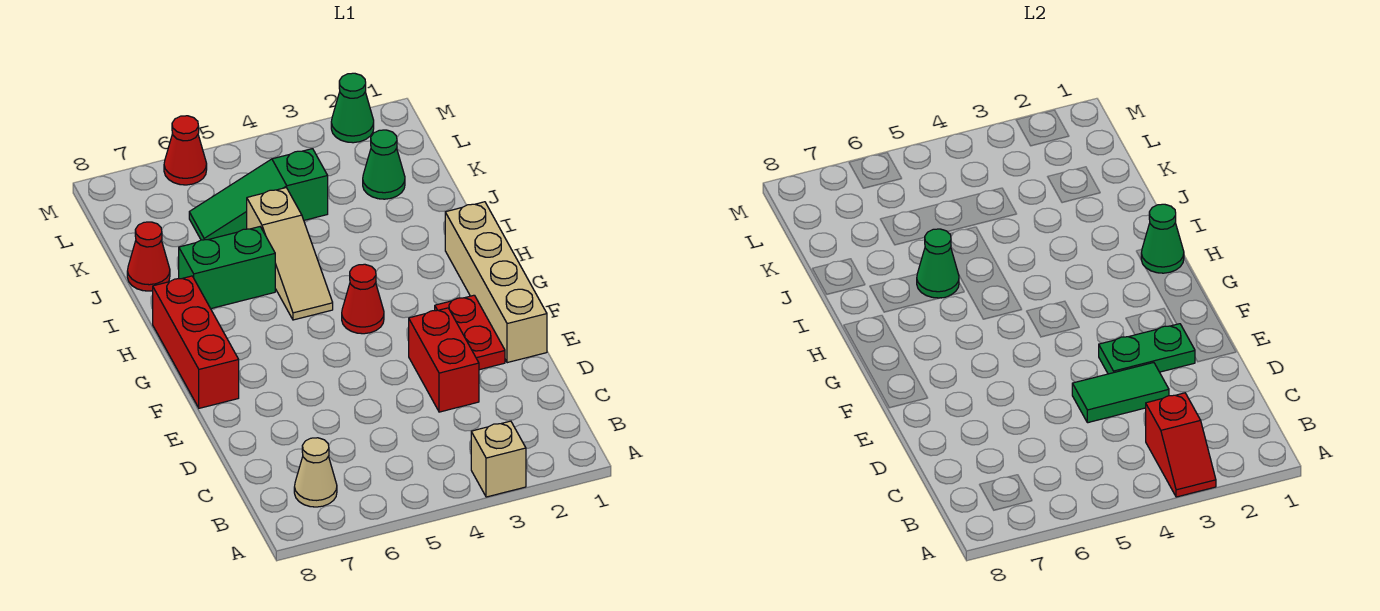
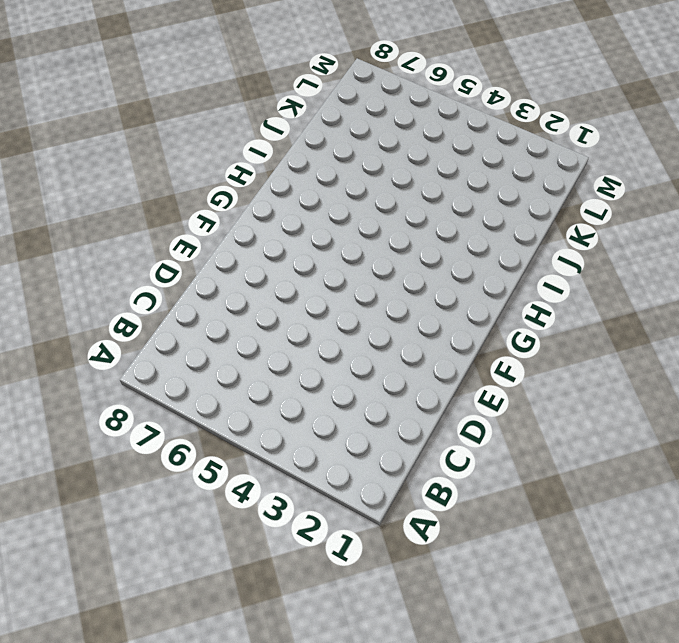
none -> tan brick A3 level 1
none -> tan cone B7 level 1
none -> red brick D3:E3 level 1

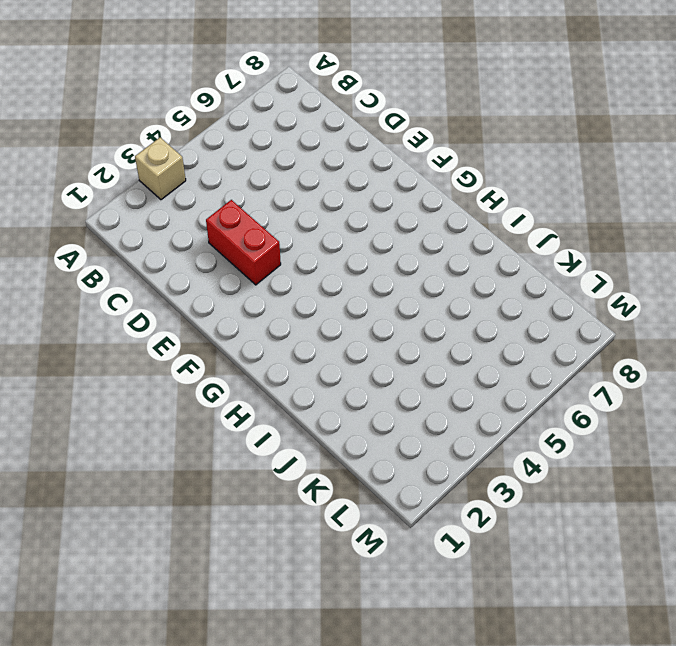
none -> tan cone B7 level 1
none -> tan brick E1:H1 level 1
none -> red plate E2:F2 level 1

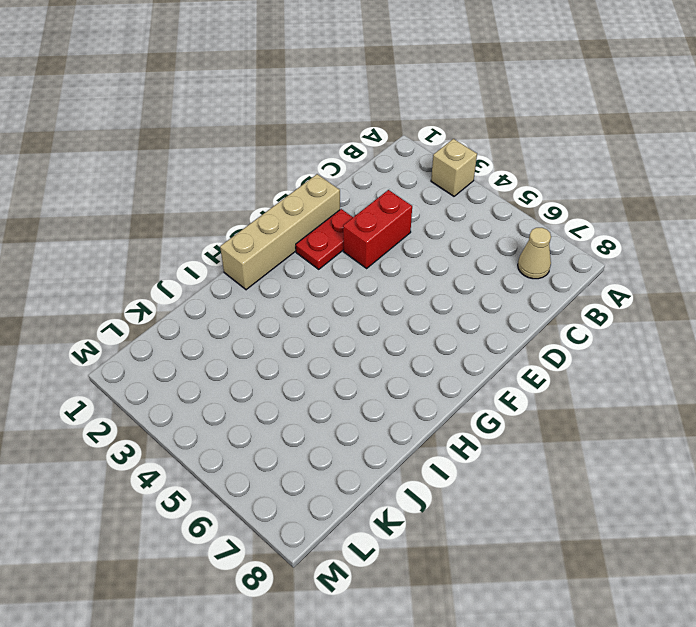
none -> red brick F8:H8 level 1
none -> red cone G4 level 1
none -> tan slope H5:J5 level 1 top J

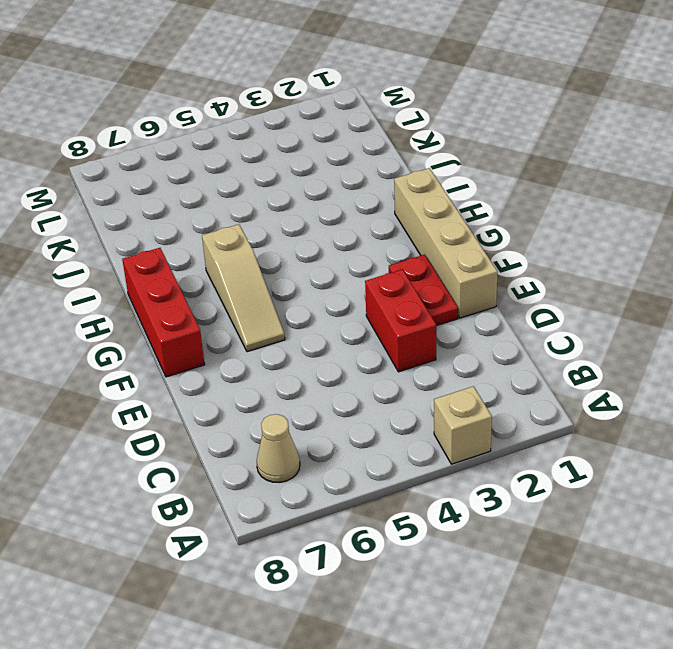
tan slope F6:H6 level 1 top H -> tan slope H5:J5 level 1 top J
none -> red cone G4 level 1
none -> green brick I6:I7 level 1
none -> red cone J8 level 1

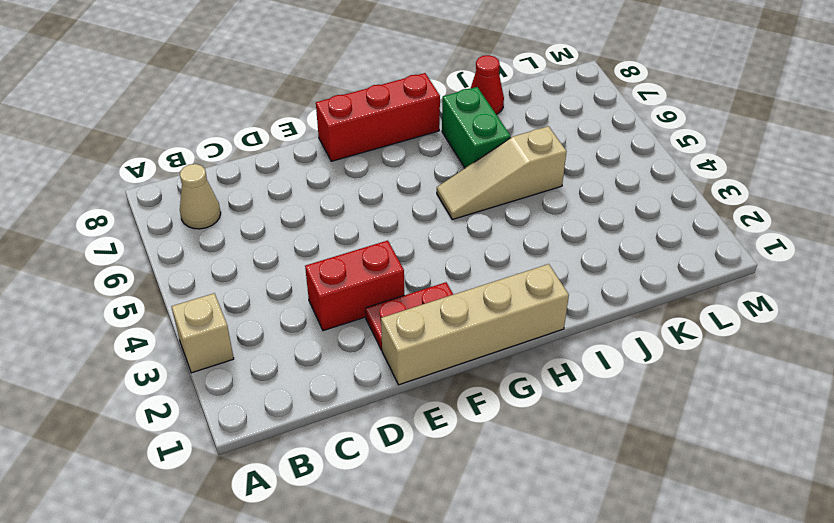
none -> red cone G4 level 1
none -> green cone K2 level 1
none -> green slope K4:K6 level 1 top 4

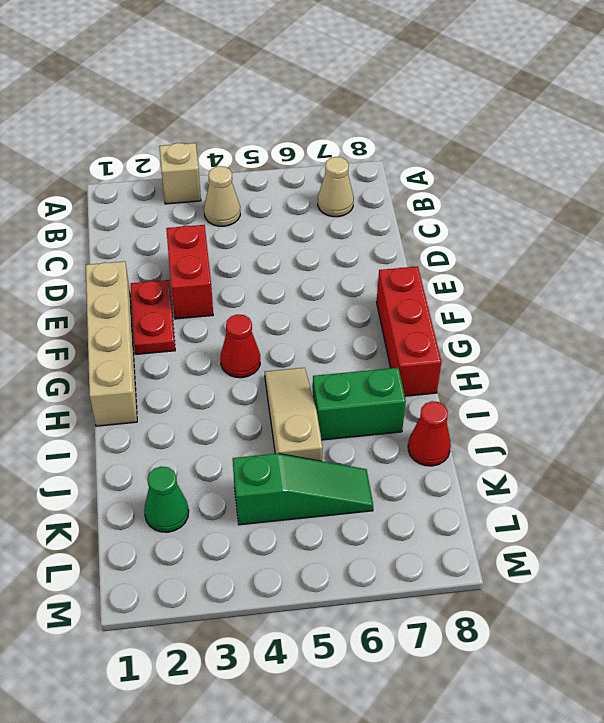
tan cone B4 level 1 -> none
none -> green cone M2 level 1
none -> red cone M6 level 1
none -> red slope A3:B3 level 2 top B

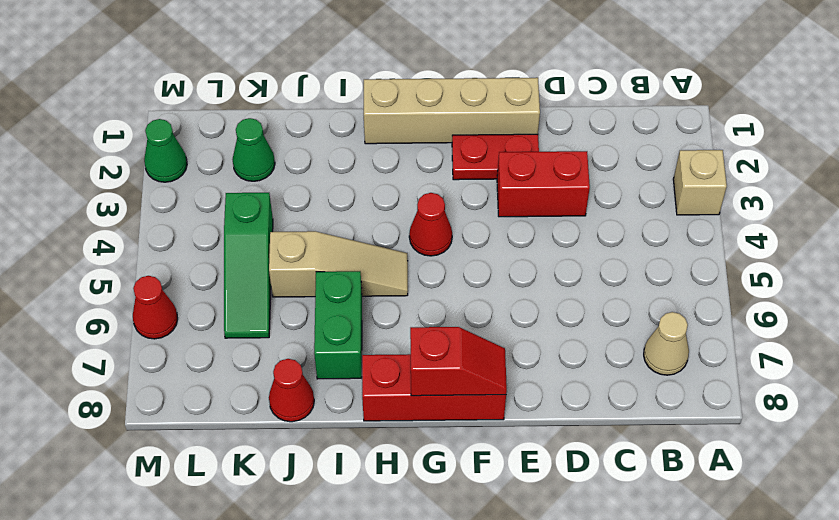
red slope F8:G8 level 2 top G -> red slope A3:B3 level 2 top B
none -> green tile D3:D4 level 2
none -> green plate E2:E3 level 2
none -> green cone H1 level 2

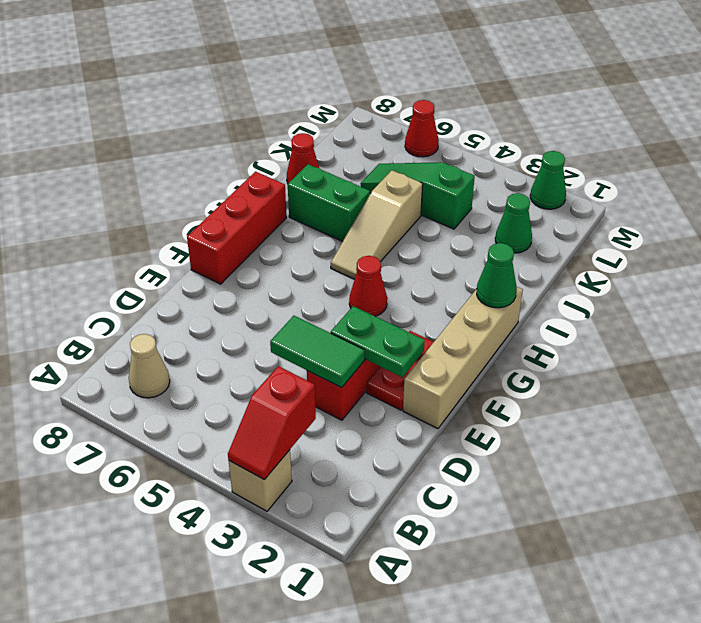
none -> green cone I6 level 2

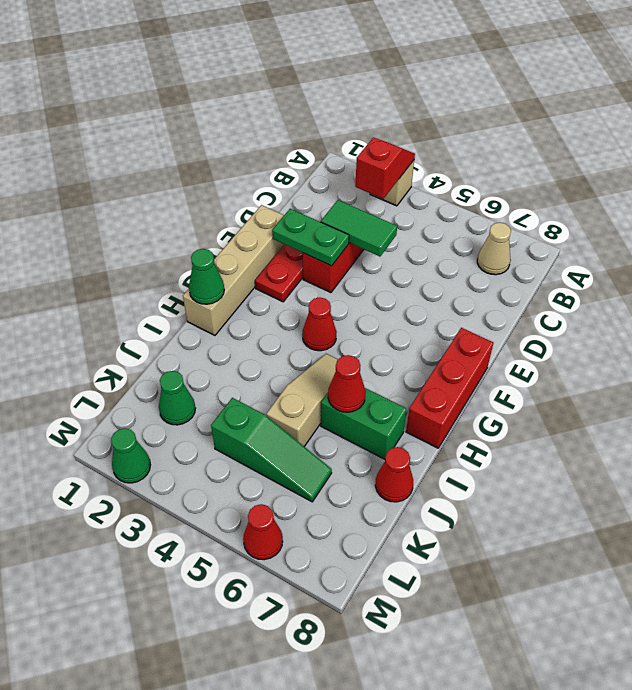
red cone I6 level 2 -> green cone I6 level 2

